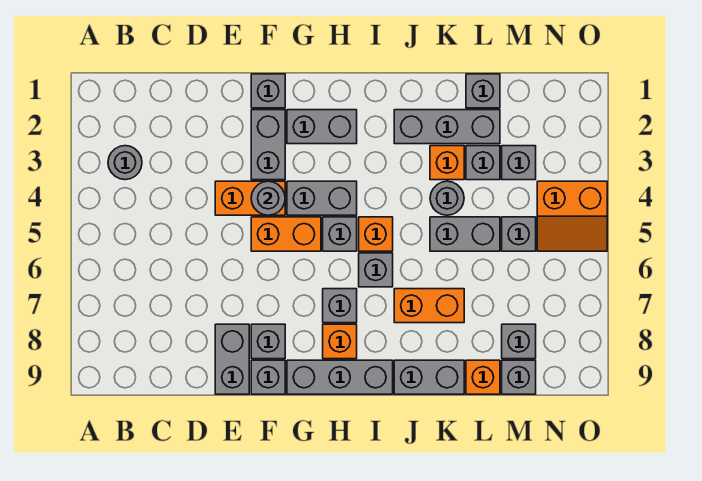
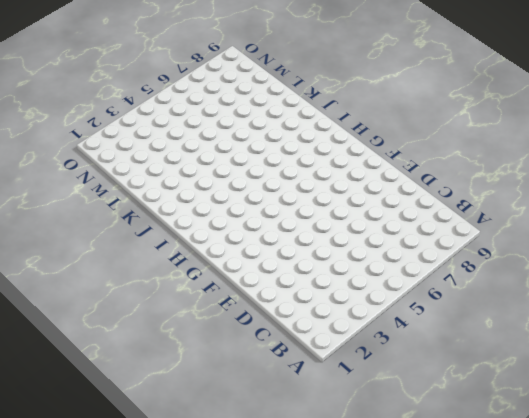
none -> grey round brick B3 level 1
none -> orange brick E4:F4 level 1
none -> grey brick E8:E9 level 1
none -> grey brick F1 level 1

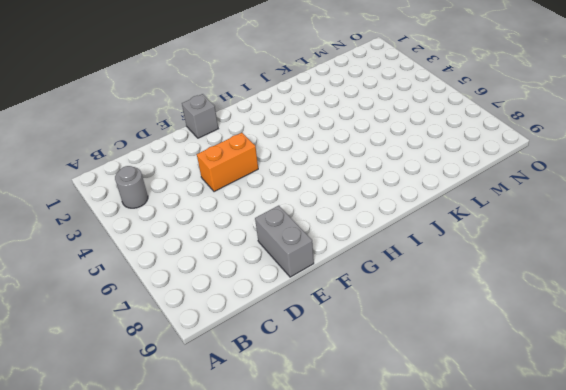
none -> grey brick F2:F3 level 1
none -> orange brick F5:G5 level 1
none -> grey brick F8 level 1
none -> grey brick F9 level 1

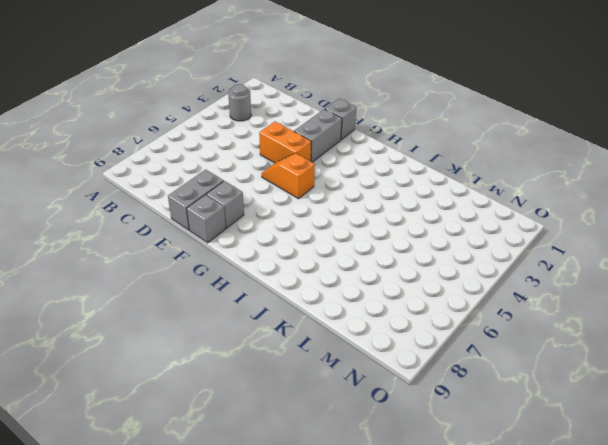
orange slope F5:G5 level 1 top G -> orange brick F5:G5 level 1
none -> grey brick G2:H2 level 1
none -> grey brick G4:H4 level 1
none -> grey brick G9:I9 level 1
none -> grey brick H5 level 1

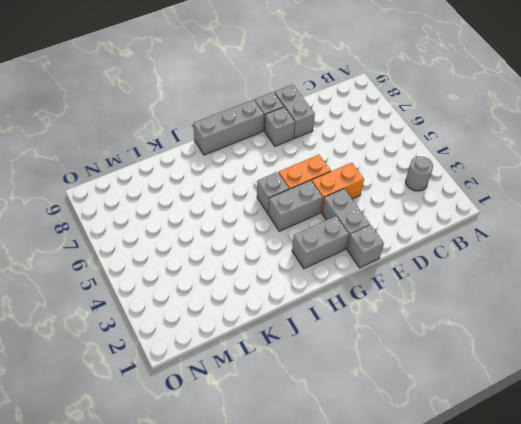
none -> grey brick H7 level 1
none -> orange brick H8 level 1
none -> orange brick I5 level 1
none -> grey brick I6 level 1

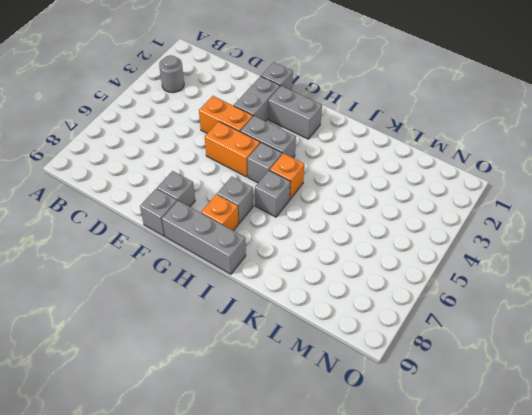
none -> grey brick E8:E9 level 1
none -> grey brick J2:L2 level 1
none -> orange brick J7:K7 level 1
none -> grey brick J9:K9 level 1

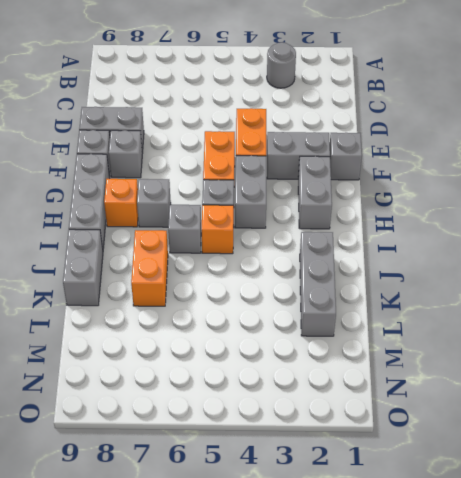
none -> orange brick K3 level 1
none -> grey round brick K4 level 1
none -> grey brick K5:L5 level 1
none -> grey brick L1 level 1

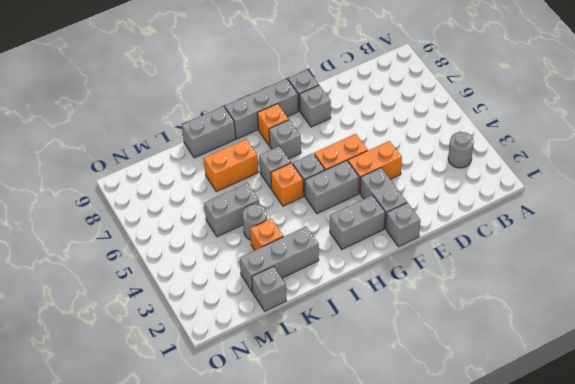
none -> grey brick E8:E9 level 1
none -> grey brick L3 level 1
none -> orange brick L9 level 1
none -> grey brick M3 level 1

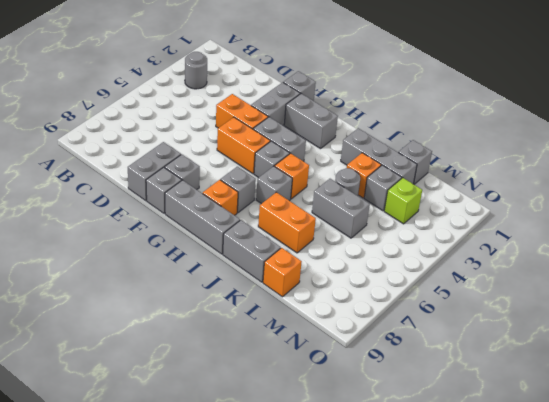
lime brick M3 level 1 -> grey brick M3 level 1
none -> grey brick M5 level 1
none -> grey brick M8 level 1
none -> grey brick M9 level 1
none -> orange slope N4:O5 level 1 top 4

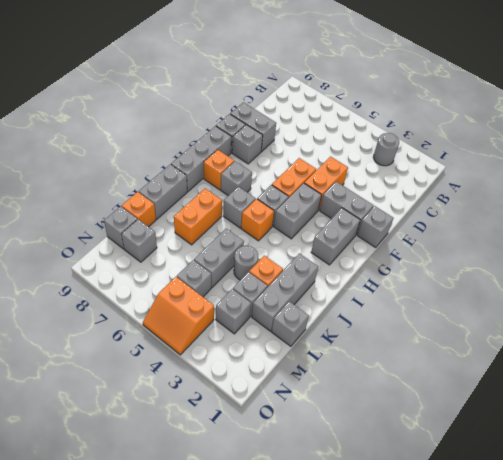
orange slope N4:O5 level 1 top N -> orange slope N4:O5 level 1 top 4
none -> grey round brick F4 level 2

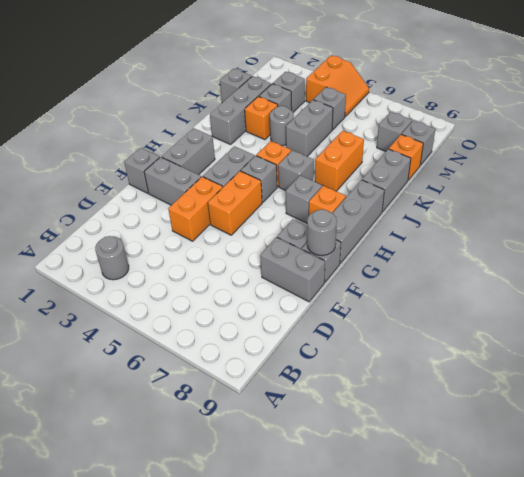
grey round brick F9 level 2 -> grey round brick F4 level 2

